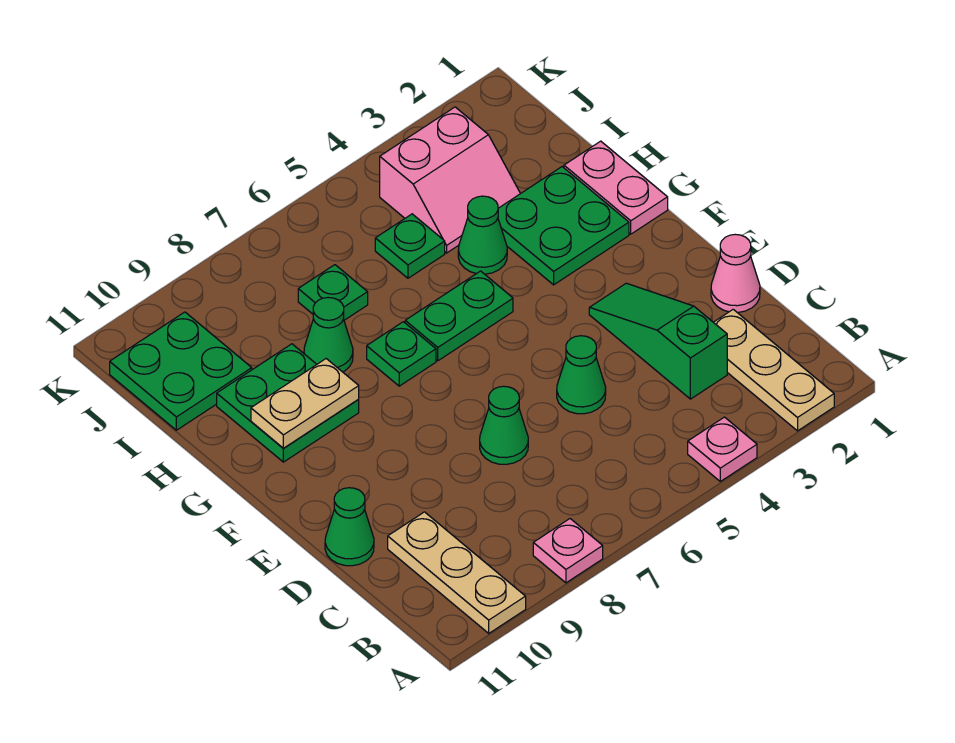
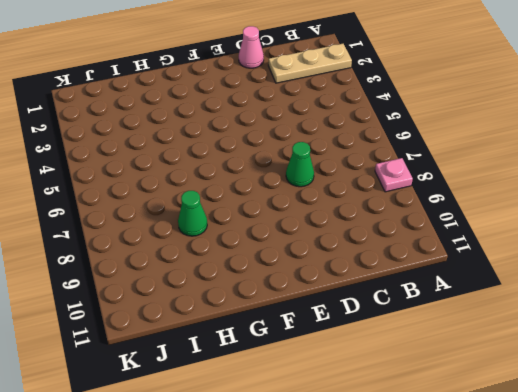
none -> pink plate A4 level 1
none -> tan plate A10:C10 level 1
none -> green slope C3:E3 level 1 top C

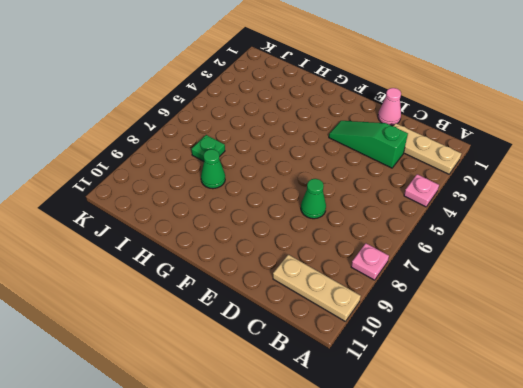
none -> green cone D5 level 1
none -> green cone D11 level 1
none -> pink plate G1:H1 level 1

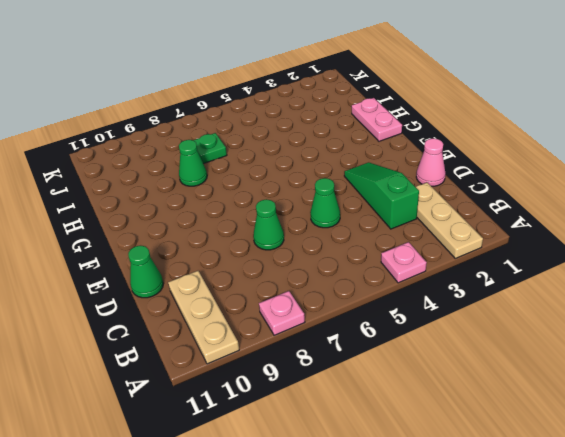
none -> green plate G2:H3 level 1
none -> green plate G5:G6 level 1
none -> green plate G7 level 1

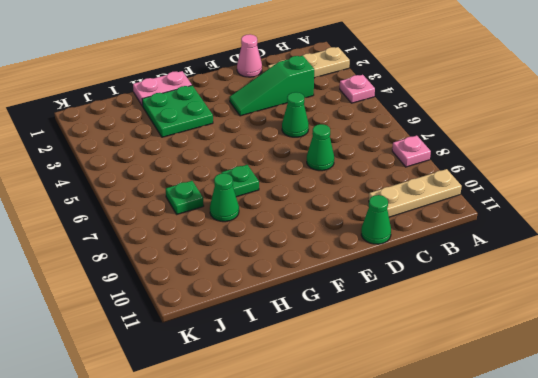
none -> green plate G5:G6 level 1
none -> green plate G9:H10 level 1
none -> green cone H4 level 1

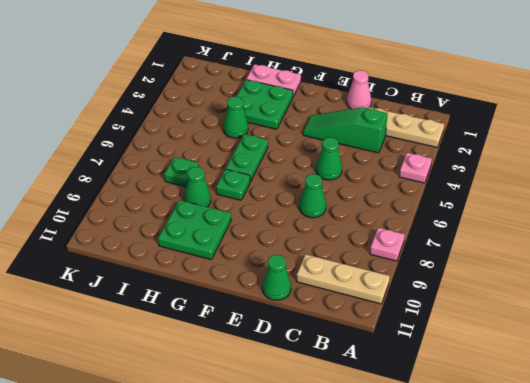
none -> pink slope I3:J4 level 1 top J
none -> green plate I5 level 1
none -> green plate I10:J11 level 1

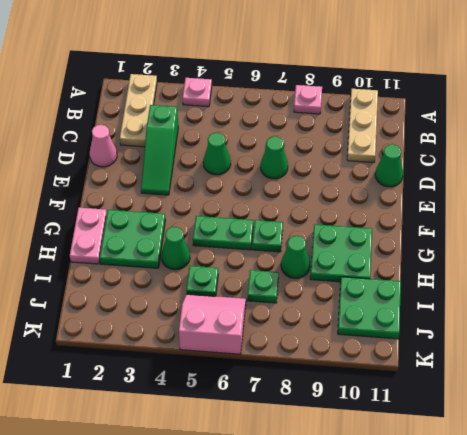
pink slope J5:K6 level 1 top K -> pink slope I3:J4 level 1 top J
none -> tan plate G9:G10 level 2

